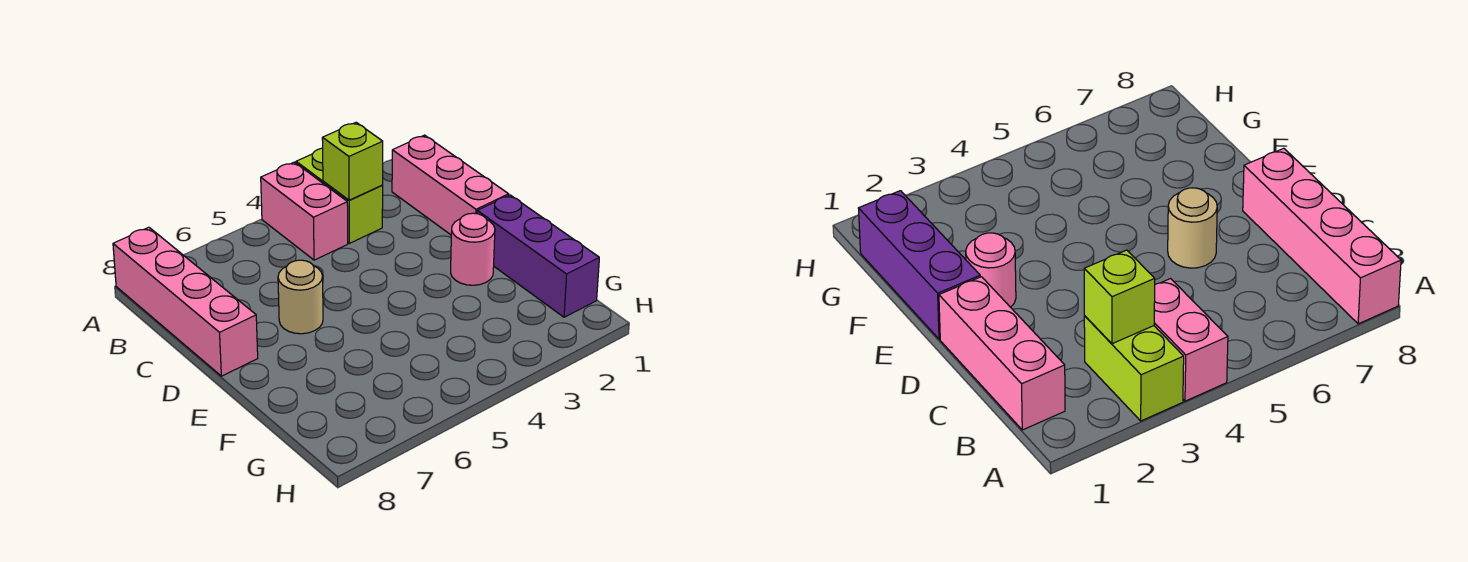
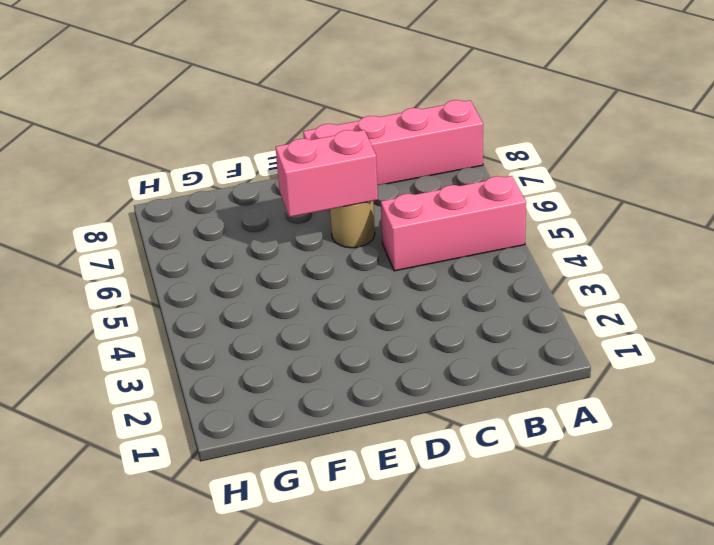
pink brick A5:C5 level 1 -> pink brick B1:D1 level 1
pink brick D6:E6 level 2 -> pink brick A4:B4 level 1
none -> lime brick A3:B3 level 1
none -> purple brick E1:G1 level 1

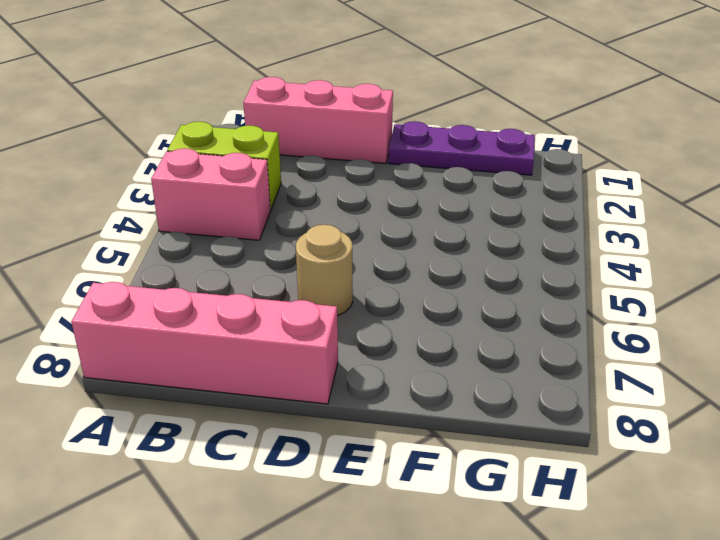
purple plate E1:G1 level 1 -> purple brick E1:G1 level 1
none -> pink round brick E2 level 1
none -> lime brick B3 level 2

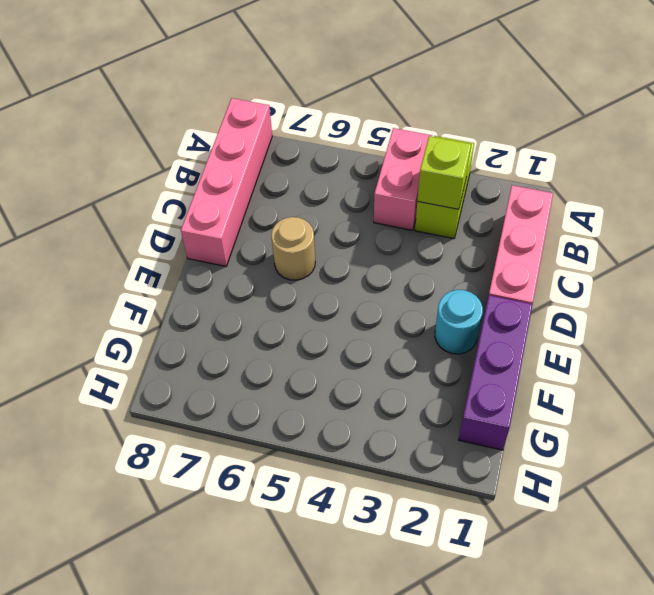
cyan round brick E2 level 1 -> pink round brick E2 level 1

